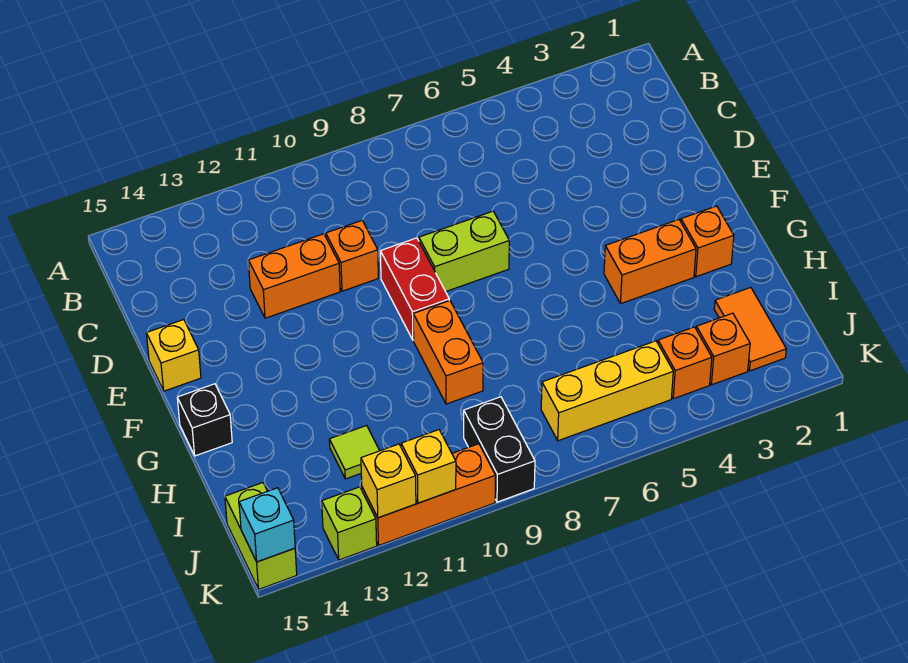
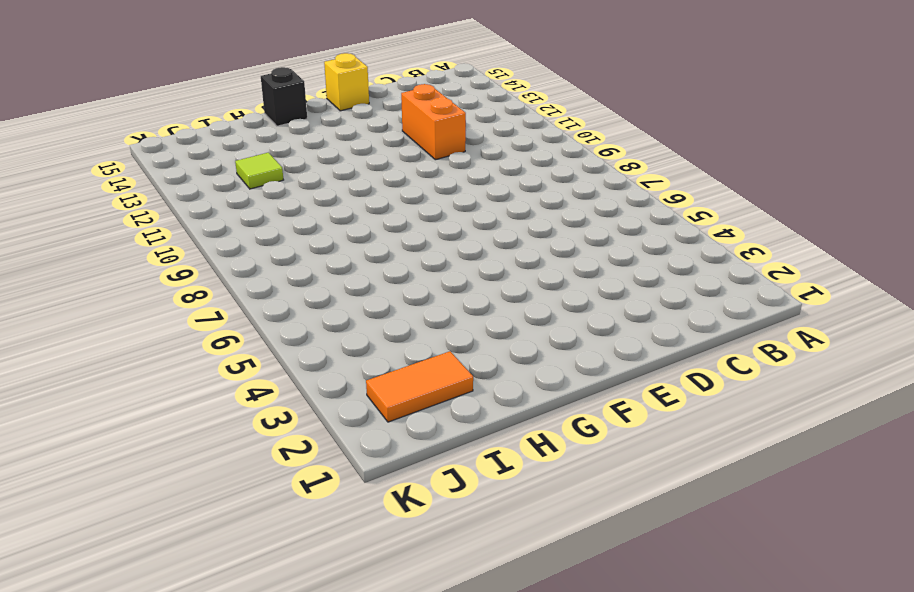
none -> orange brick D10 level 1
none -> lime brick E7:E8 level 1
none -> red brick E9:F9 level 1

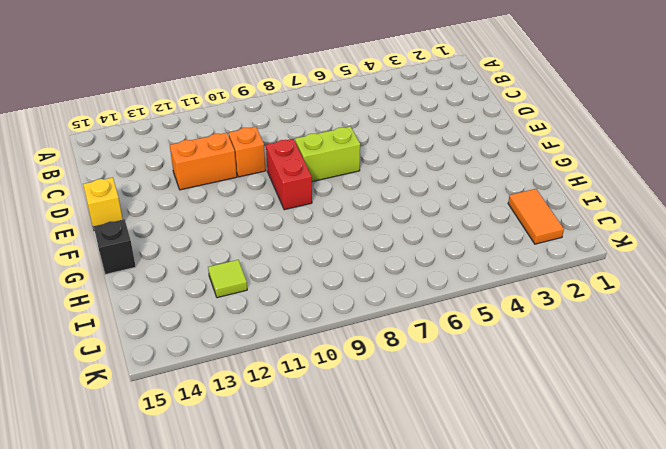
none -> orange brick G2 level 1
none -> orange brick G3:G4 level 1
none -> orange brick G9:H9 level 1

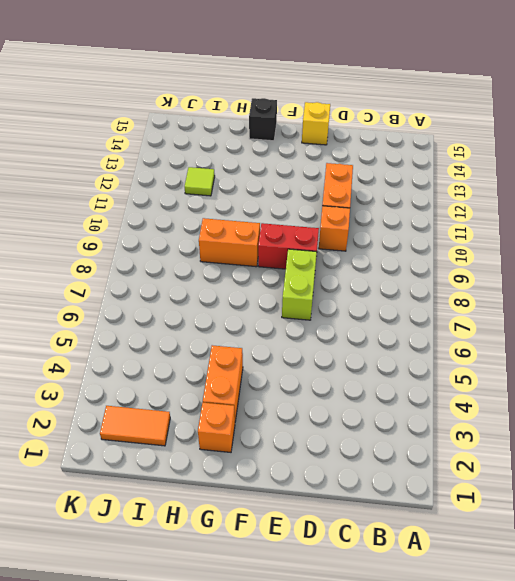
none -> orange brick J3 level 1
none -> orange brick J4 level 1
none -> yellow brick J5:J7 level 1

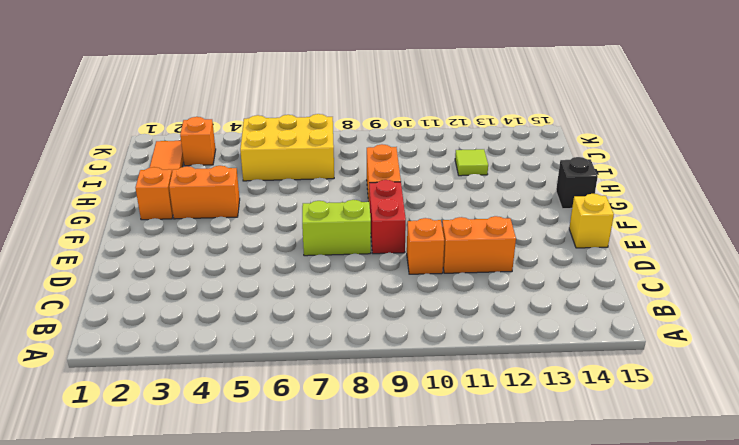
yellow brick I5:J7 level 1 -> yellow brick J5:J7 level 1
none -> orange brick J4 level 1
none -> black brick J9:K9 level 1
none -> lime brick J15:K15 level 1

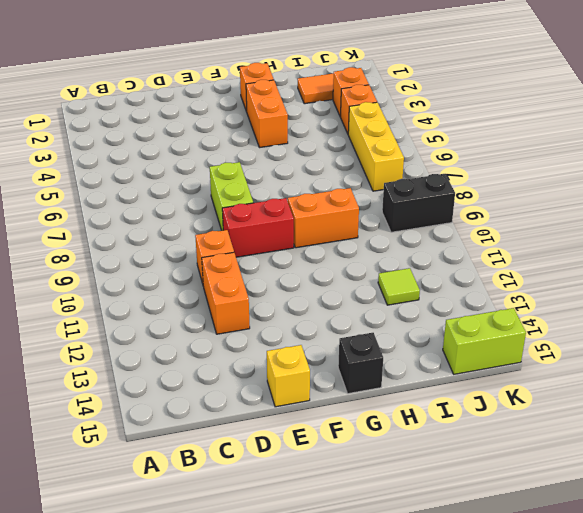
none -> orange brick K10:K12 level 1
none -> lime brick K13 level 1
none -> yellow brick K11 level 2

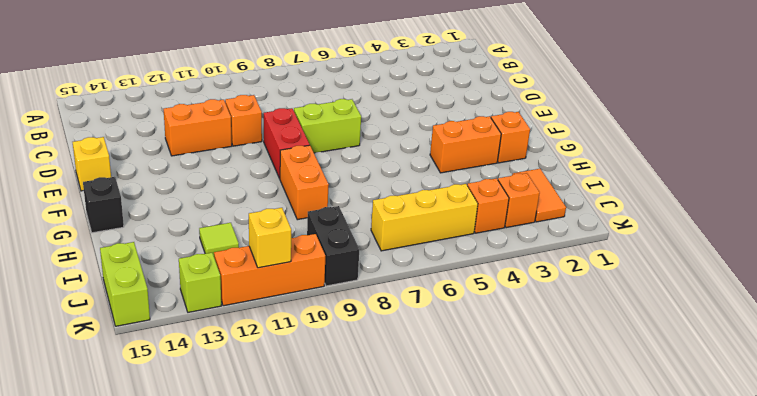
none -> yellow brick K12 level 2
none -> cyan brick K15 level 2

